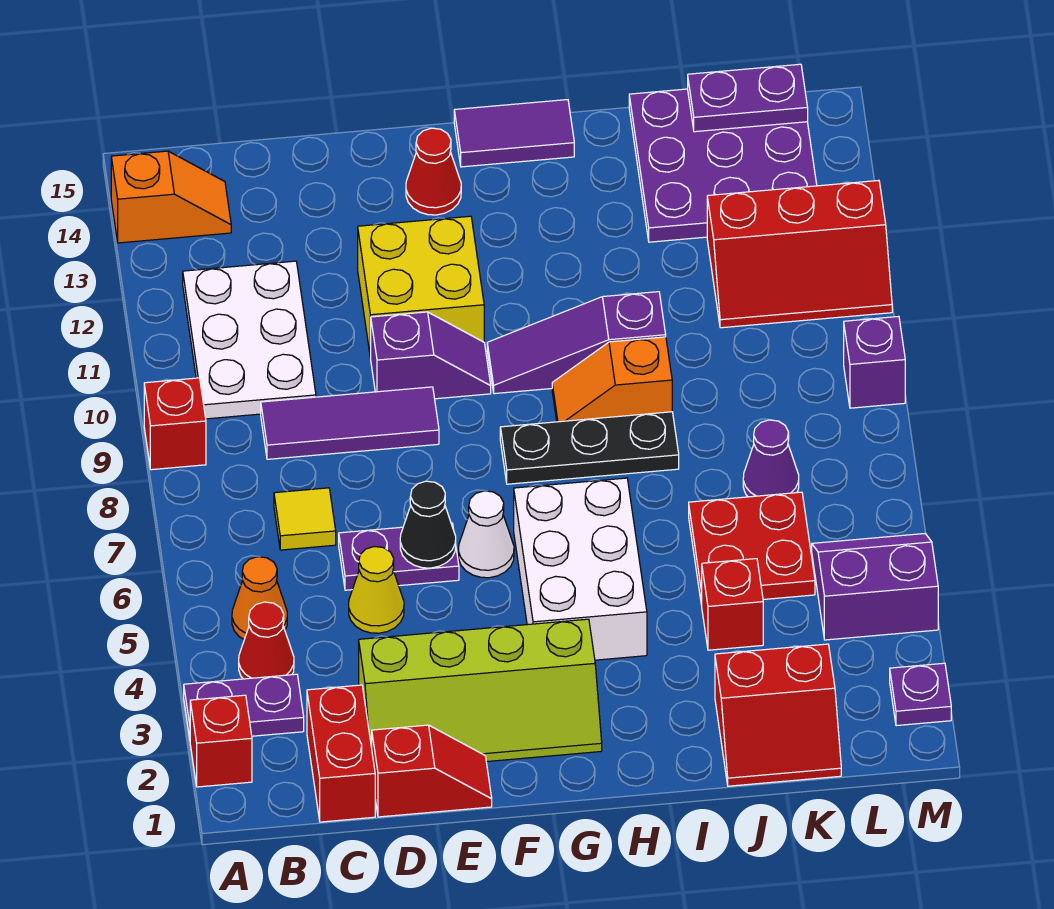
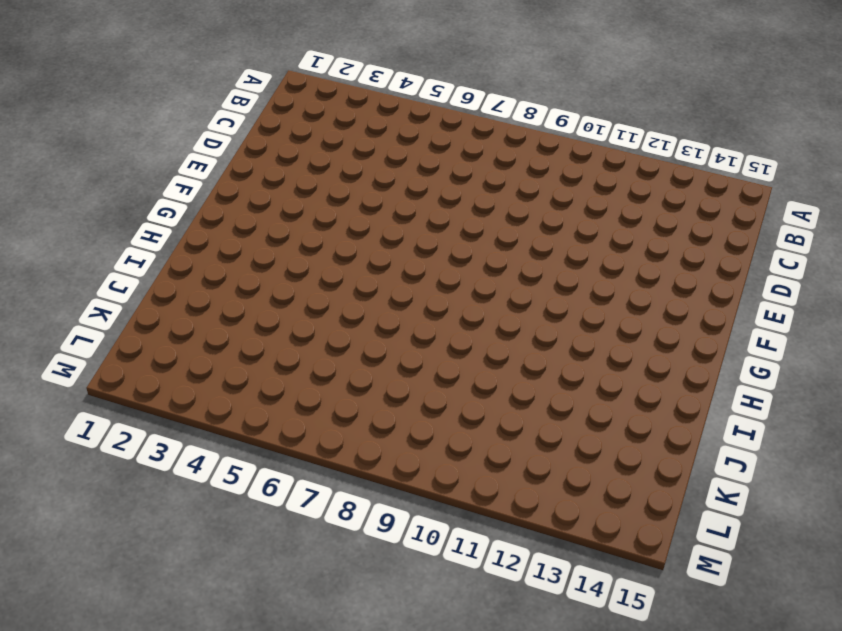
none -> red brick A2 level 1
none -> purple plate A3:B3 level 1
none -> red brick A9 level 1
none -> orange slope A14:B14 level 1 top A

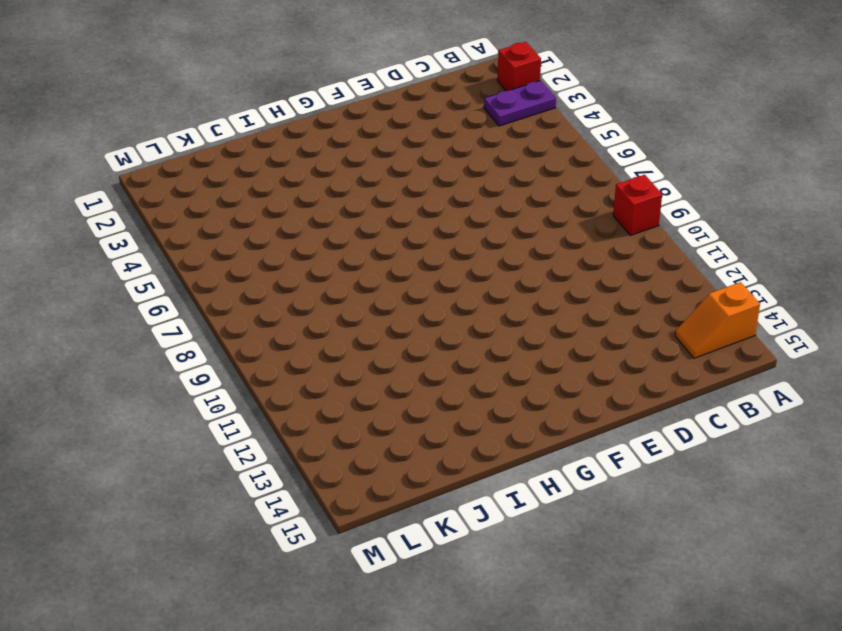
none -> red cone B4 level 1
none -> orange cone B5 level 1
none -> white plate B10:C12 level 1
none -> red brick C1:C2 level 1

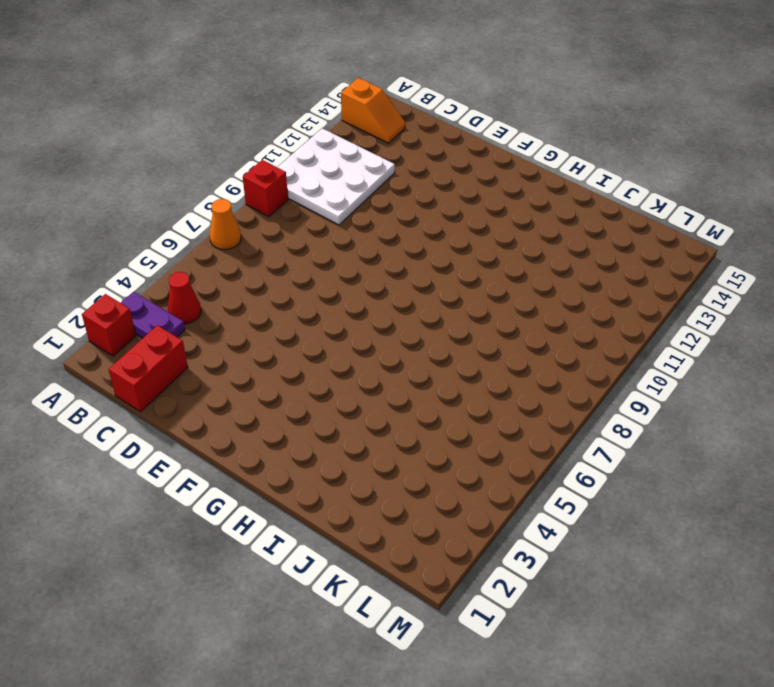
orange cone A7 level 1 -> orange cone B5 level 1
white plate A10:C12 level 1 -> white plate B10:C12 level 1
none -> yellow tile C7 level 1
none -> purple tile C9:E9 level 1
none -> red slope D1:E1 level 1 top D
none -> lime slope D2:G3 level 1 top 3

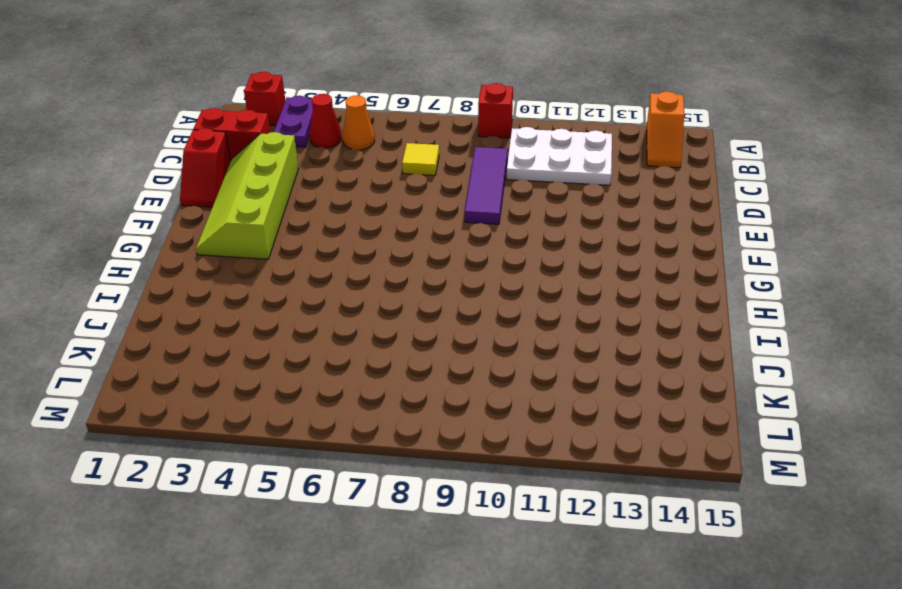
none -> yellow cone D5 level 1
none -> purple plate D6:E6 level 1
none -> purple slope E10:F10 level 1 top E
none -> yellow brick E11:F12 level 1

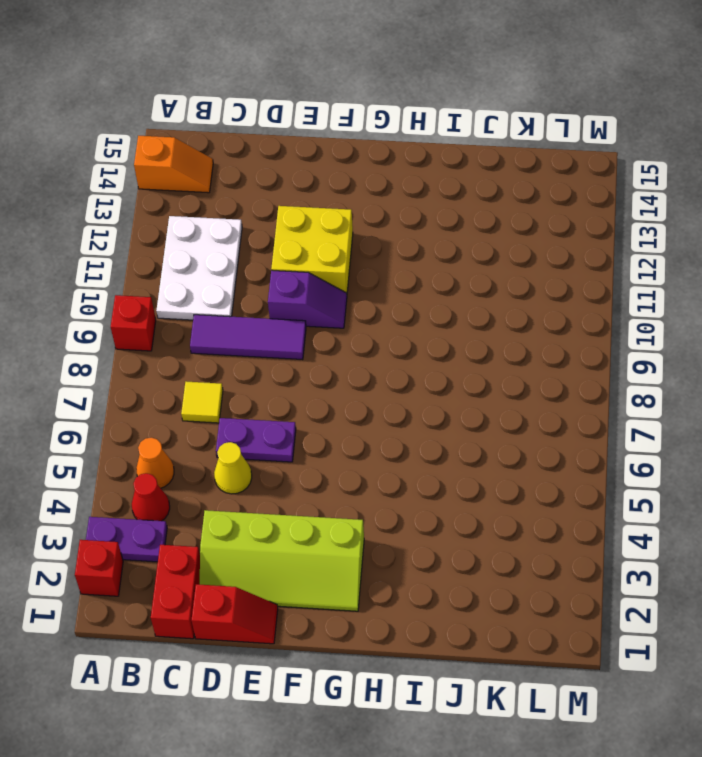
none -> white cone F6 level 1
none -> red cone F14 level 1
none -> white brick G4:H6 level 1
none -> black plate G8:I8 level 1

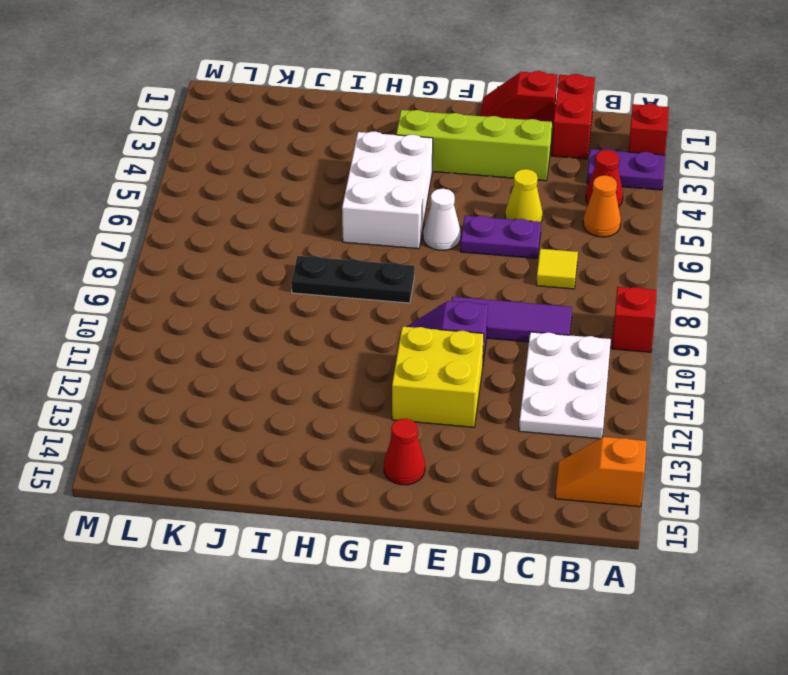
none -> purple slope G10:I10 level 1 top I
none -> purple tile G15:H15 level 1
none -> orange slope H9:I9 level 1 top I
none -> red slope J1:K2 level 1 top 2

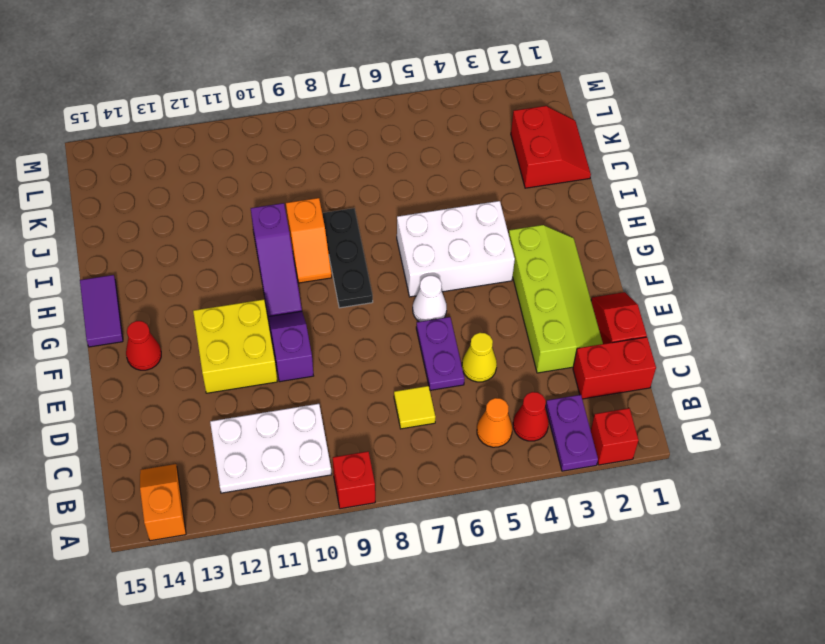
none -> purple tile C9:E9 level 1
none -> red brick J4 level 1
none -> red plate J5:K6 level 1
none -> purple plate J13:L15 level 1

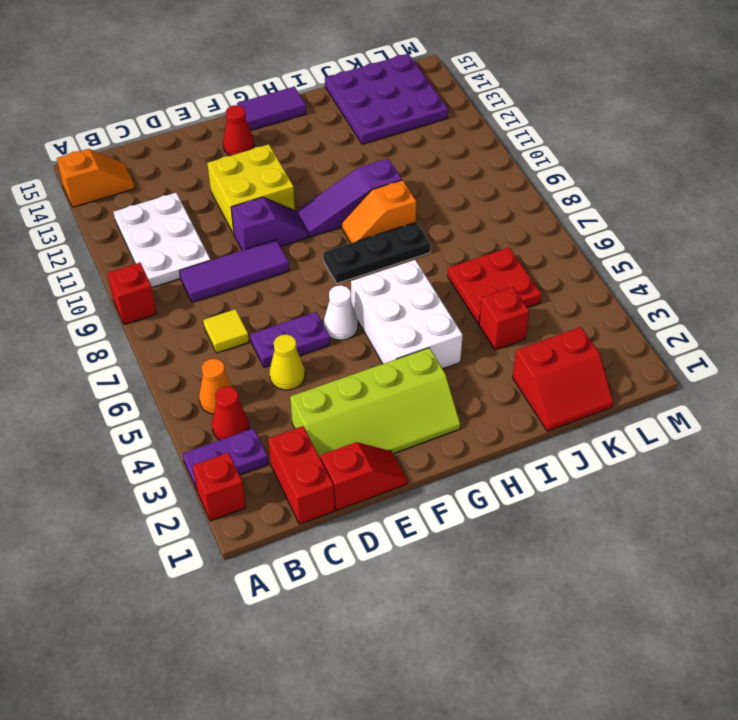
none -> purple cone K7 level 1
none -> red slope K11:M12 level 1 top 12
none -> purple slope L4:M5 level 1 top 4
none -> purple plate M2 level 1

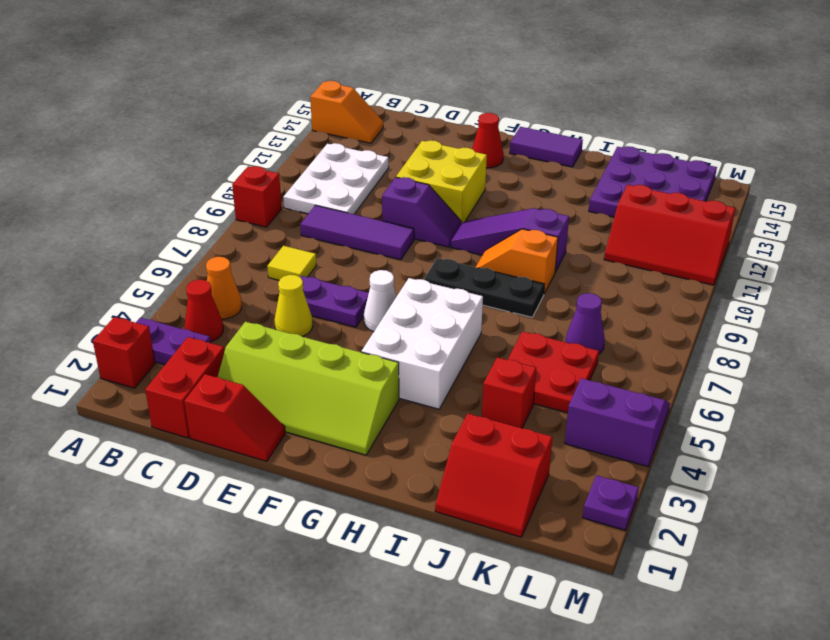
none -> purple brick M9 level 1
none -> black cone E6 level 2
none -> purple plate K15:L15 level 2

